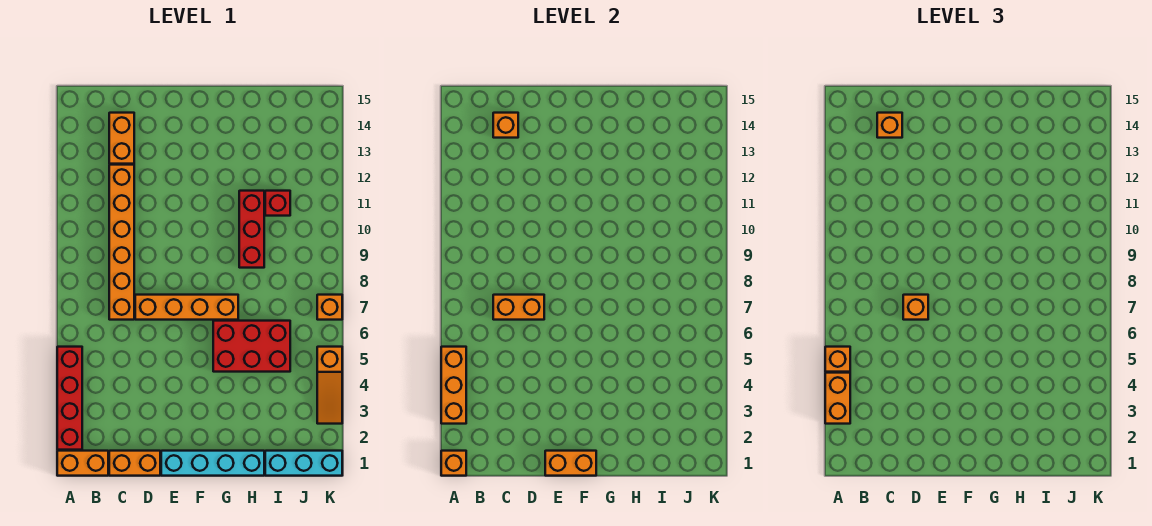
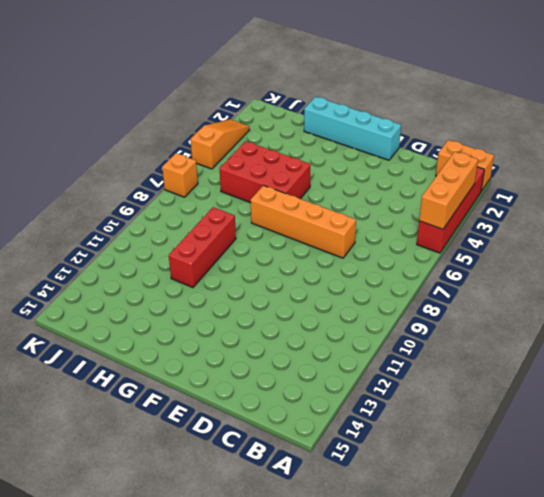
none -> orange brick C1:D1 level 1
none -> orange brick C7:C12 level 1
none -> orange brick C13:C14 level 1

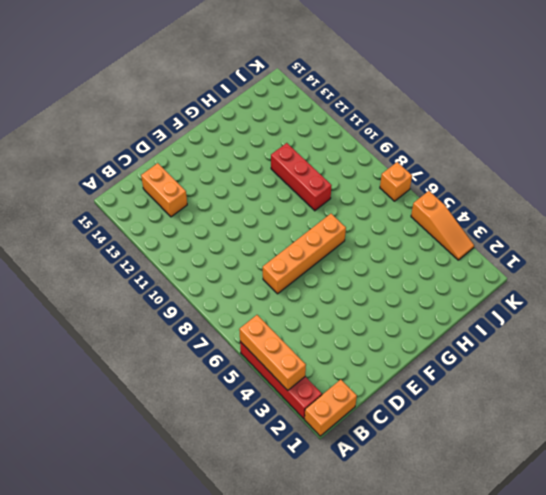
none -> orange brick C1:D1 level 1
none -> orange brick C7:C12 level 1
none -> cyan brick E1:H1 level 1

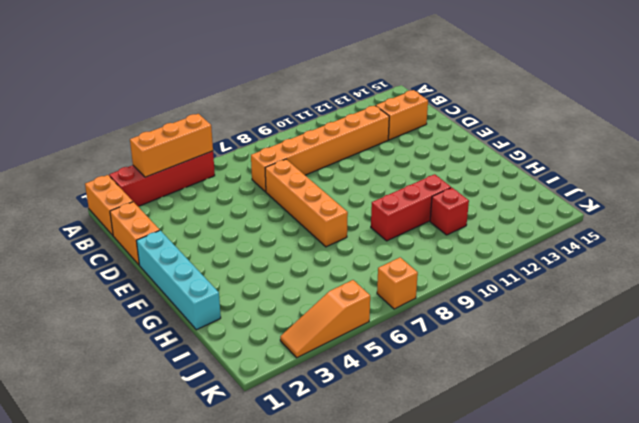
none -> red brick G5:I6 level 1
none -> cyan brick I1:K1 level 1
none -> orange brick A1 level 2

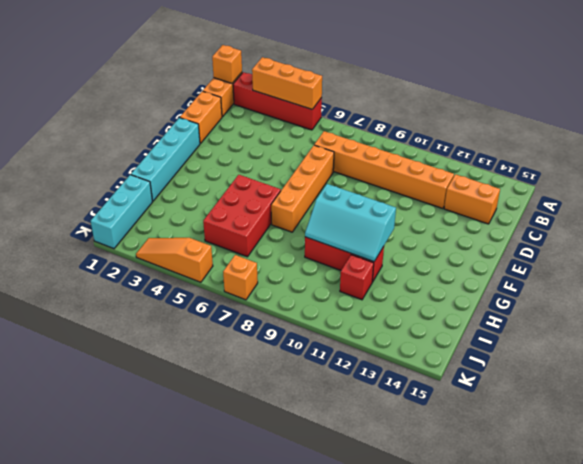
cyan slope G9:H11 level 2 top G -> none
none -> orange brick C7:D7 level 2
none -> orange brick C14 level 2
none -> orange brick E1:F1 level 2

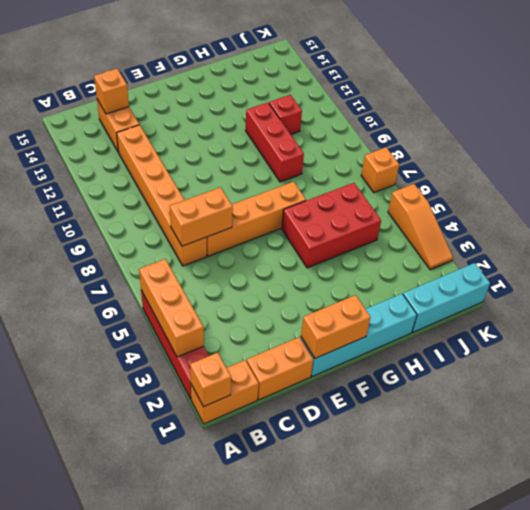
none -> orange brick A3:A4 level 3
none -> orange brick A5 level 3
none -> orange brick C14 level 3

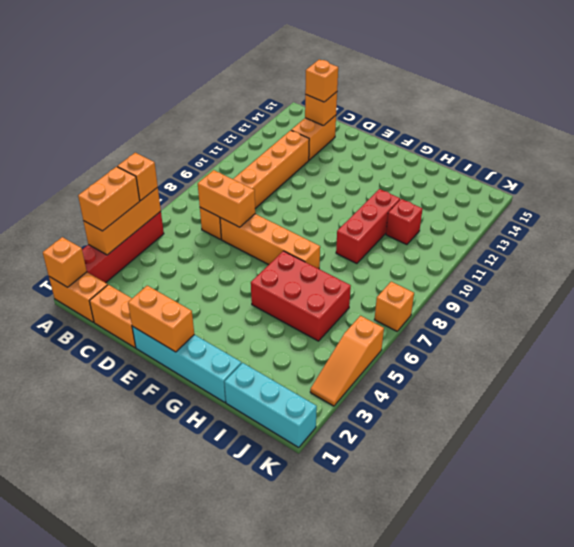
none -> orange brick D7 level 3

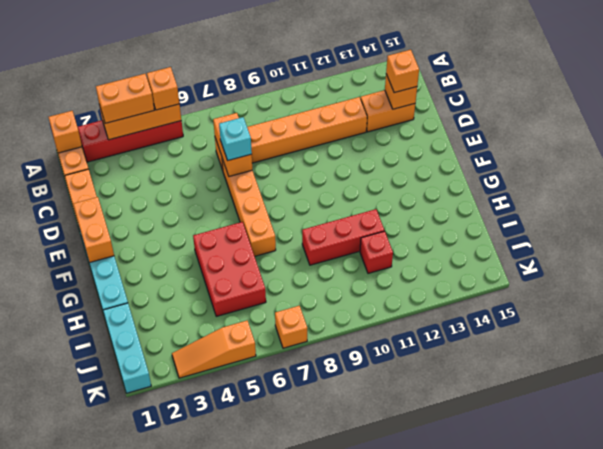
cyan brick D7 level 3 -> orange brick D7 level 3

